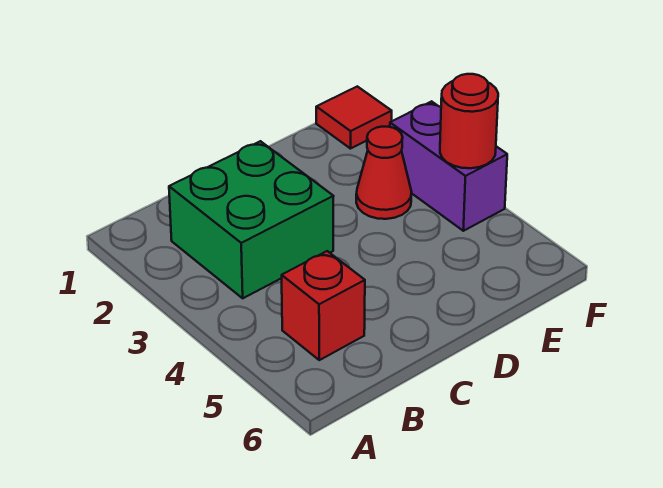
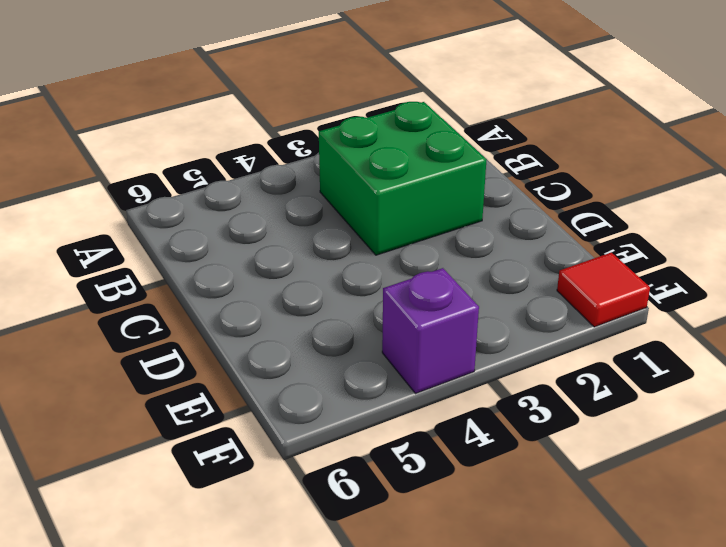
purple brick F4 level 1 -> purple brick F3:F4 level 1
none -> red brick B5 level 1
none -> red cone E3 level 1

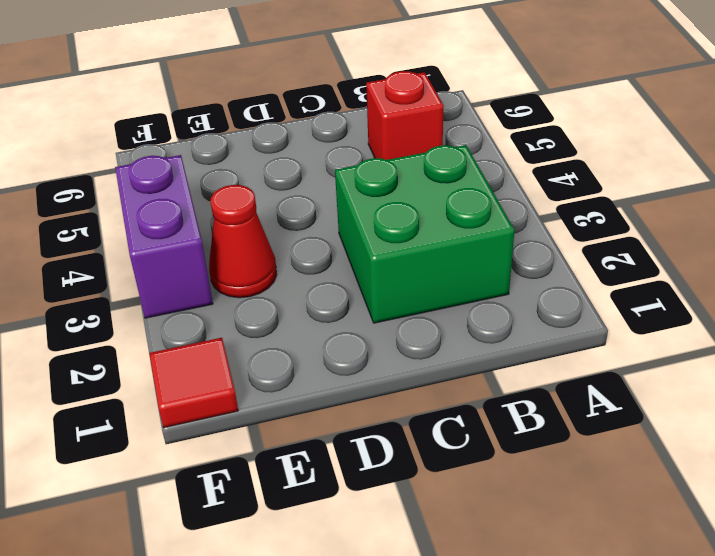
none -> red round brick F4 level 2

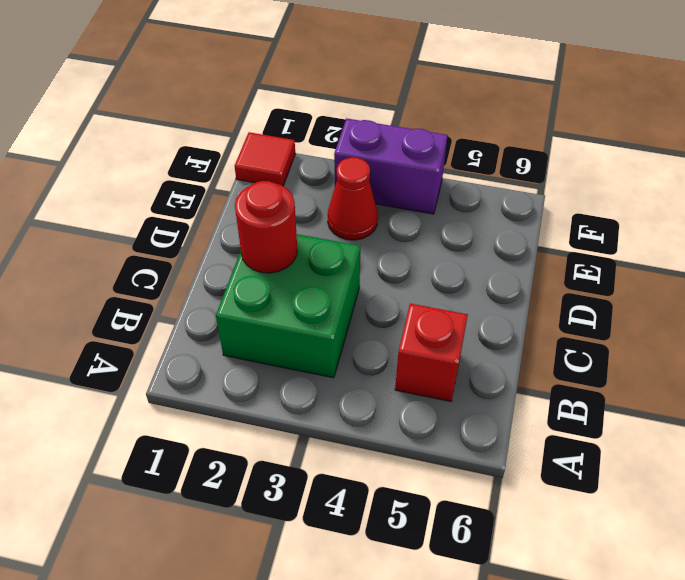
red round brick C2 level 2 -> red round brick F4 level 2

